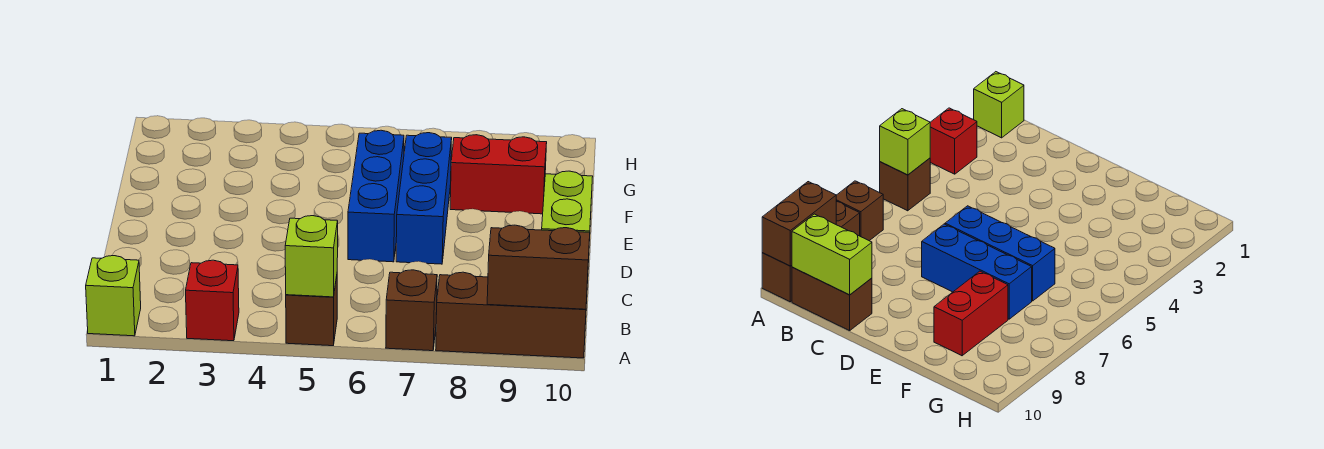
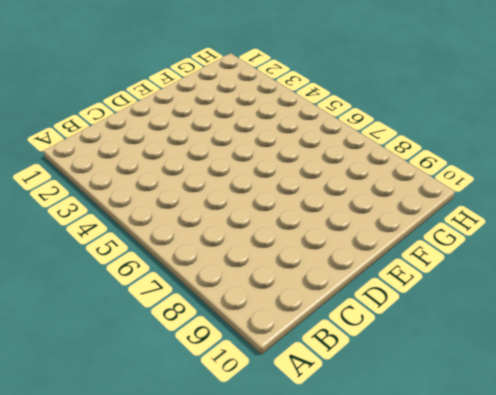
none -> lime brick A1 level 1
none -> red brick A3 level 1
none -> brown brick A5 level 1

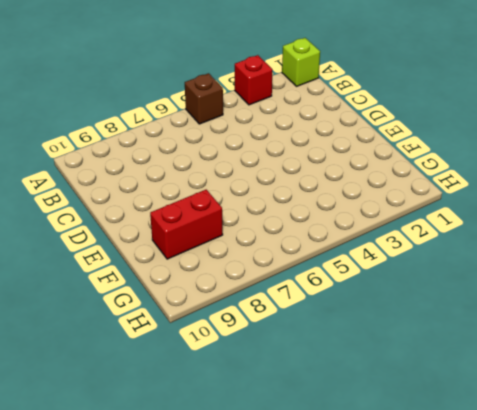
none -> brown brick A7 level 1
none -> brown brick A8:A10 level 1
none -> brown brick B10:C10 level 1

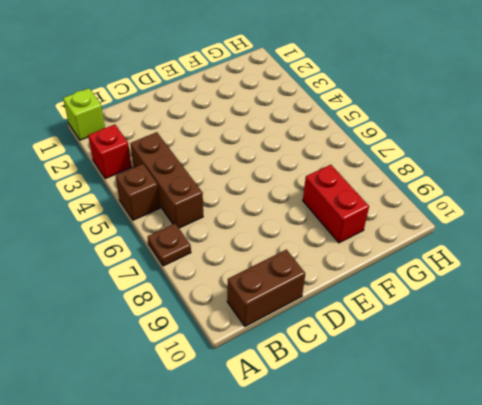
brown plate A7 level 1 -> brown brick A7 level 1
brown brick B4:B6 level 1 -> brown brick A8:A10 level 1
none -> blue brick D6:F6 level 1
none -> blue brick D7:F7 level 1
none -> lime brick A5 level 2

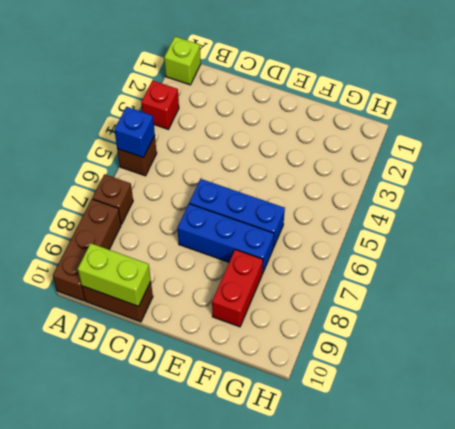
blue brick A5 level 2 -> lime brick A5 level 2
none -> brown brick A9:A10 level 2

